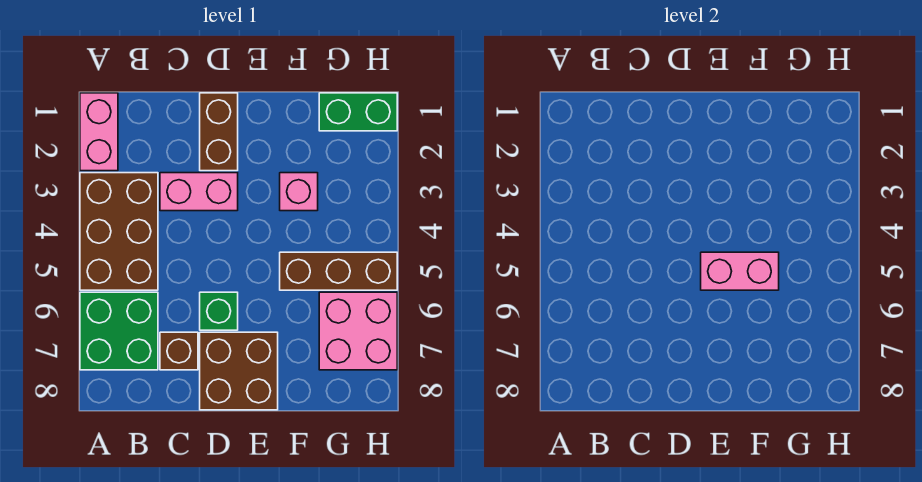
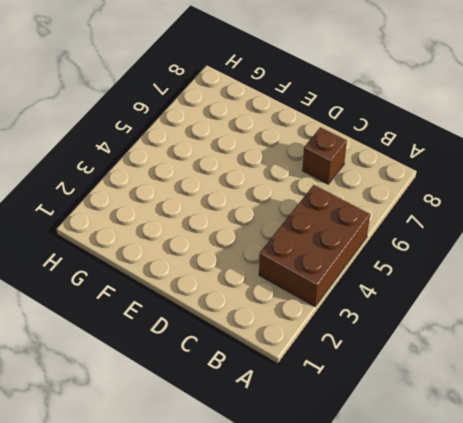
none -> pink brick A1:A2 level 1
none -> green brick A6:B7 level 1
none -> pink brick C3:D3 level 1

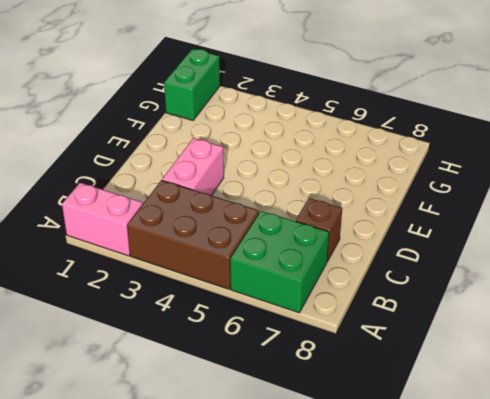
none -> brown brick D1:D2 level 1
none -> green brick D6 level 1
none -> brown brick D7:E8 level 1

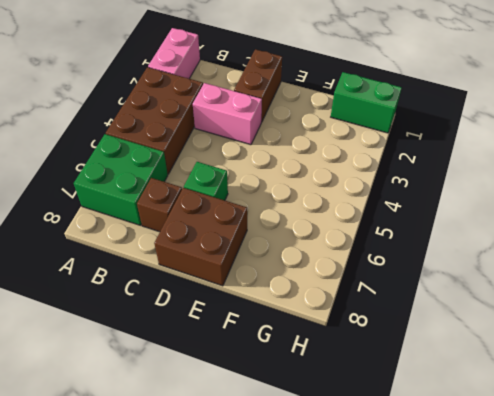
none -> pink brick F3 level 1
none -> brown brick F5:H5 level 1
none -> pink brick G6:H7 level 1

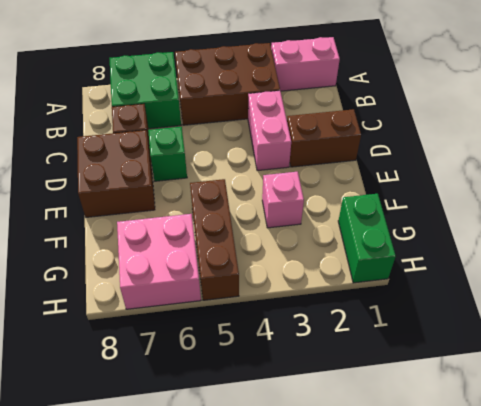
none -> pink brick E5:F5 level 2

